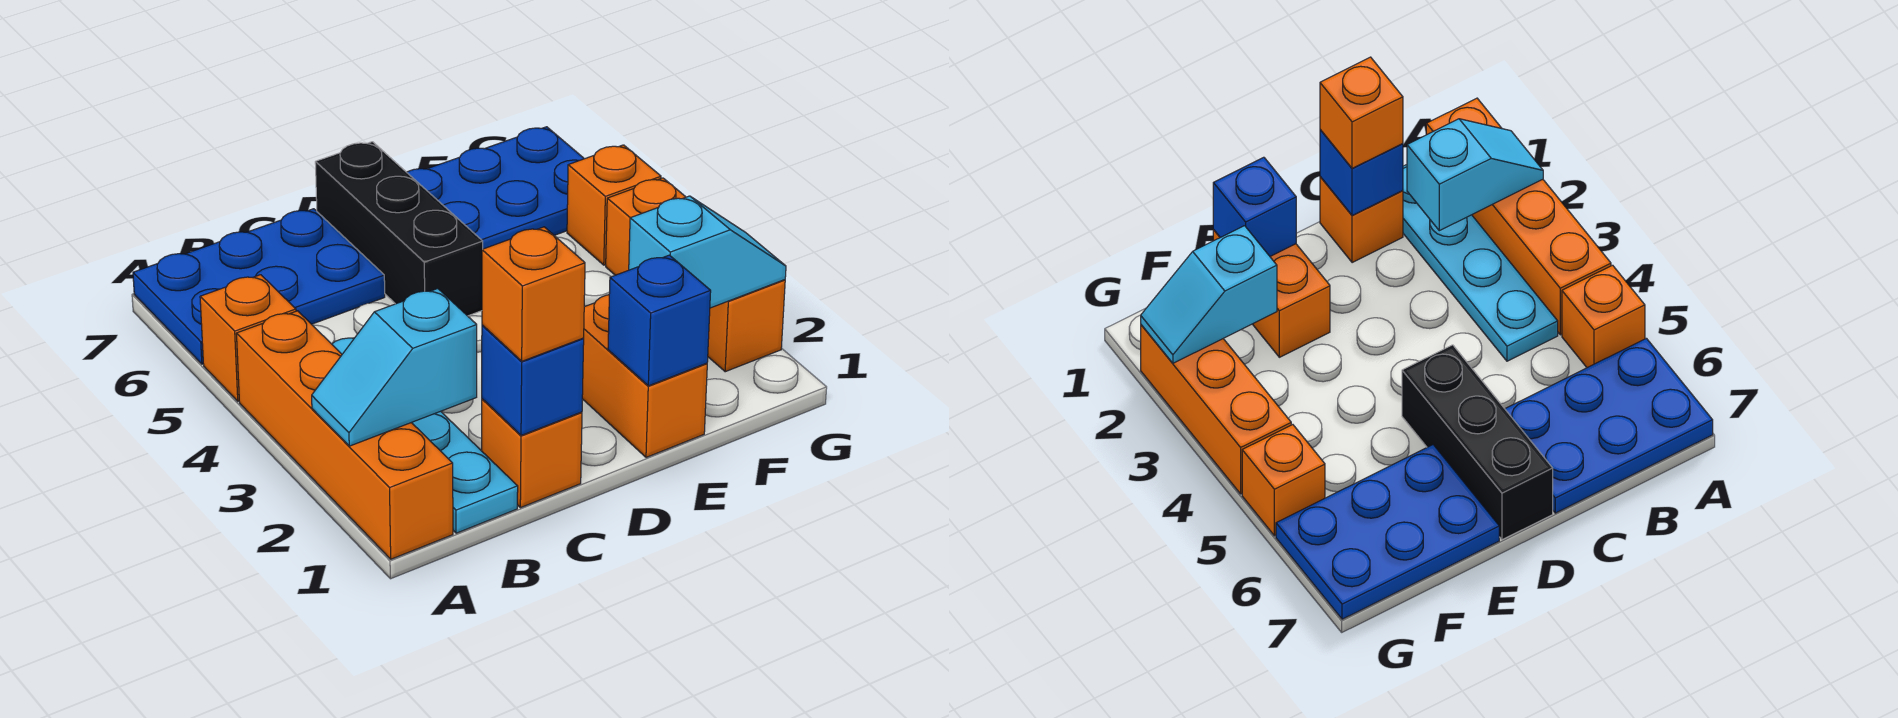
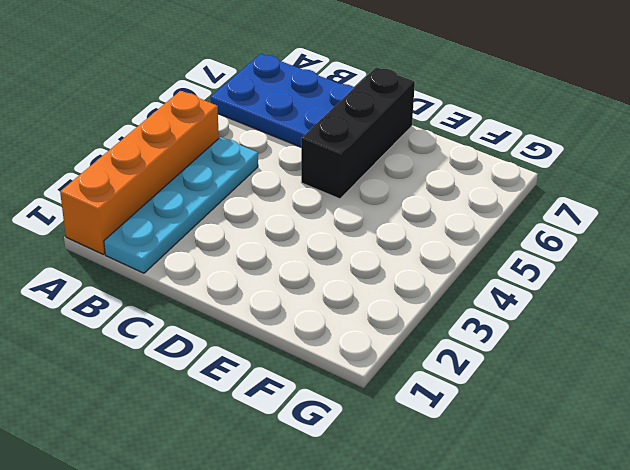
none -> orange brick A5 level 1
none -> orange brick C1 level 1
none -> orange brick E1:E2 level 1

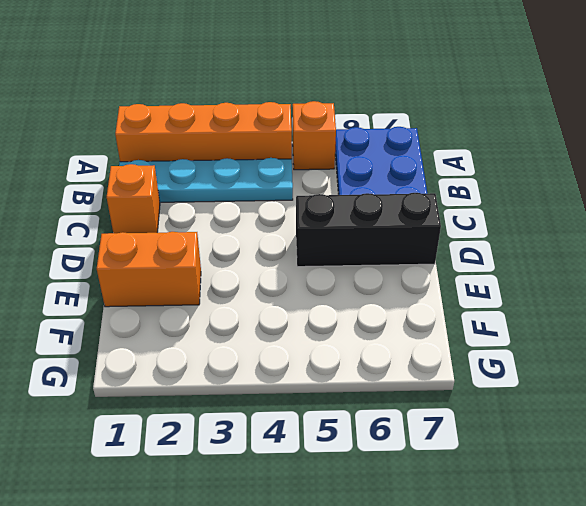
none -> blue plate E6:G7 level 1
none -> orange brick G2:G4 level 1
none -> orange brick G5 level 1

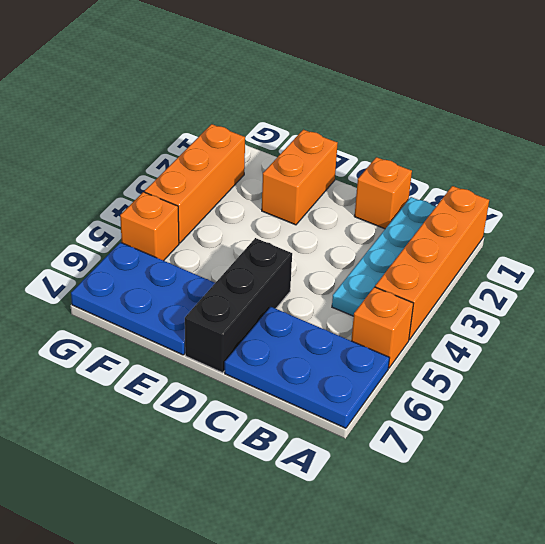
none -> cyan slope A2:B2 level 2 top B
none -> blue brick C1 level 2
none -> blue brick E1 level 2

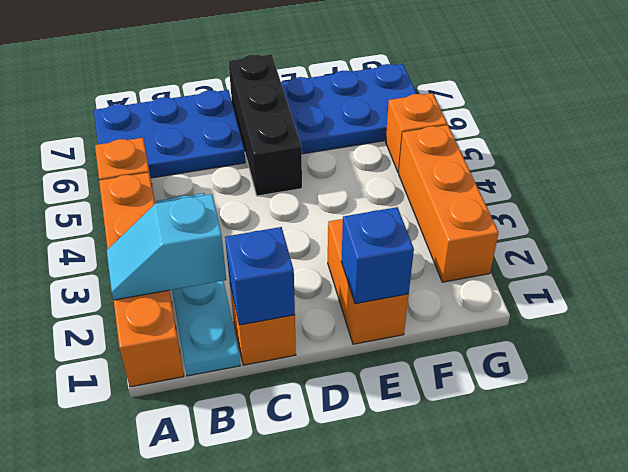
none -> cyan slope F2:G2 level 2 top F
none -> orange brick C1 level 3

